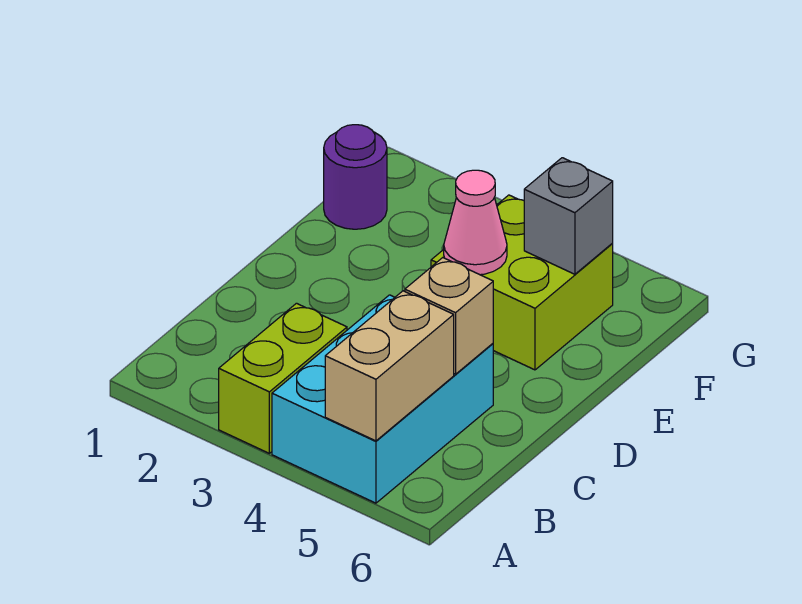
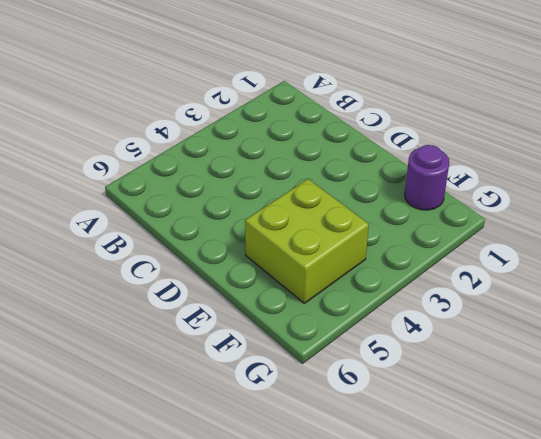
none -> lime brick A3:B3 level 1
none -> cyan brick A4:C5 level 1

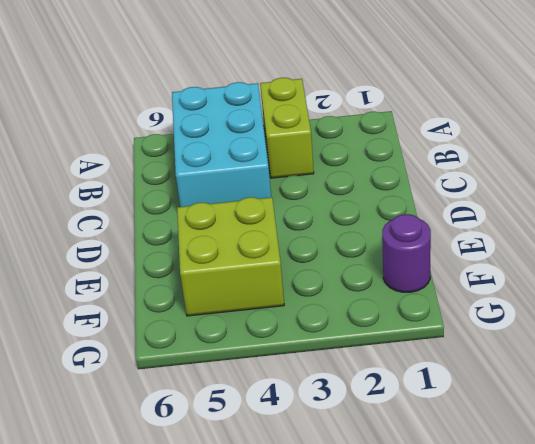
none -> tan brick A5:B5 level 2
none -> tan brick C5 level 2

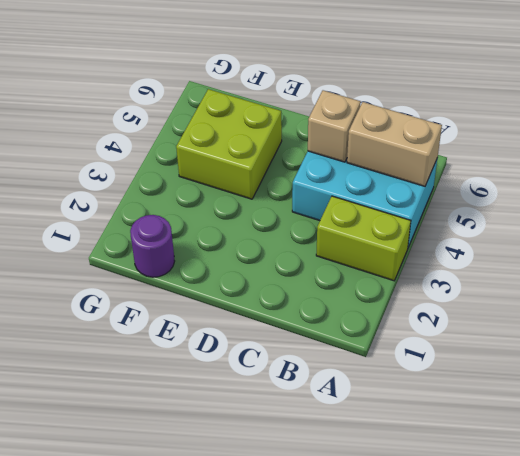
none -> pink cone E4 level 2
none -> grey brick F5 level 2

